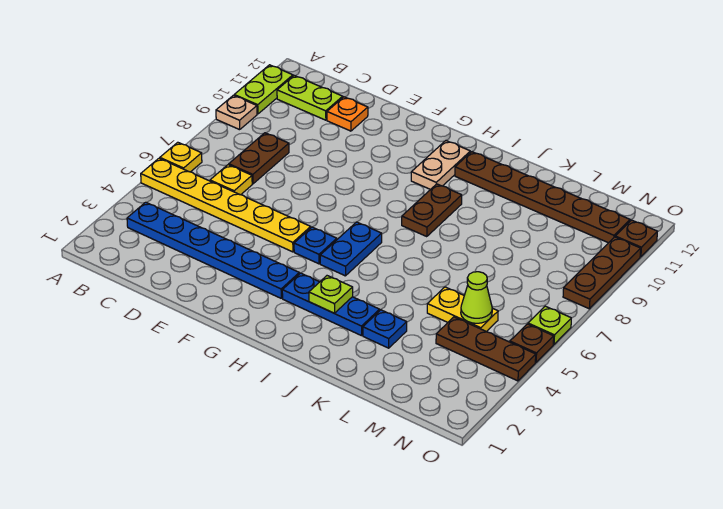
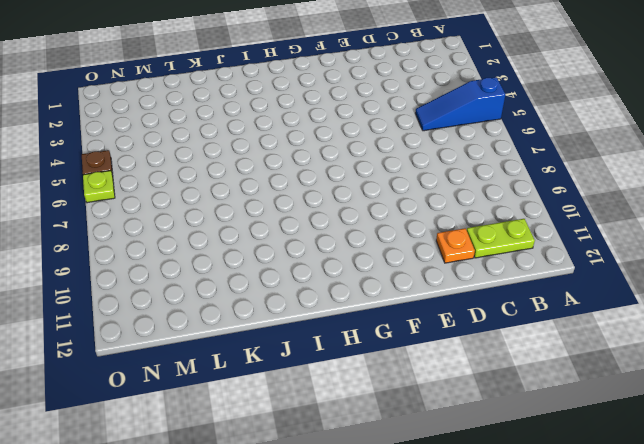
blue slope A5:C5 level 1 top A -> yellow plate A5:F5 level 1
none -> yellow plate A6 level 1
none -> tan plate A9 level 1
none -> lime plate A10:A11 level 1

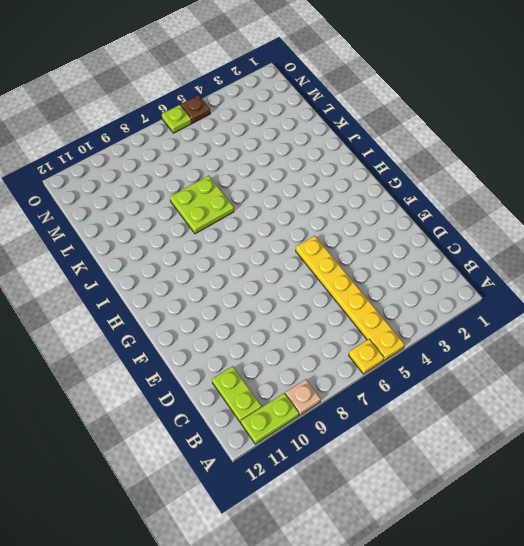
lime plate J7:K8 level 1 -> none
none -> blue plate B3:G3 level 1
none -> yellow plate C6 level 1
none -> brown plate C7:C8 level 1

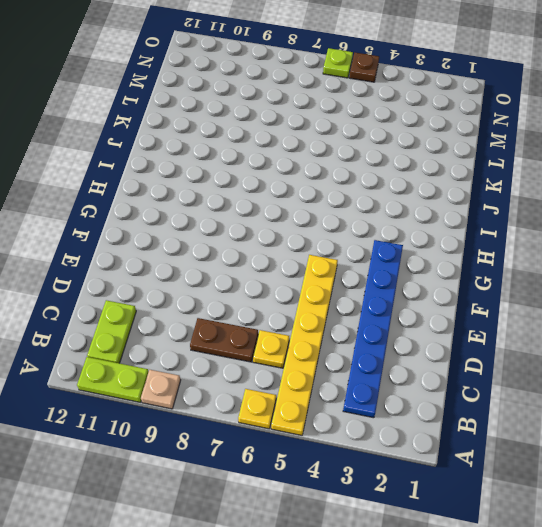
none -> orange plate D11 level 1
none -> blue plate G5 level 1
none -> blue plate H3:J3 level 1

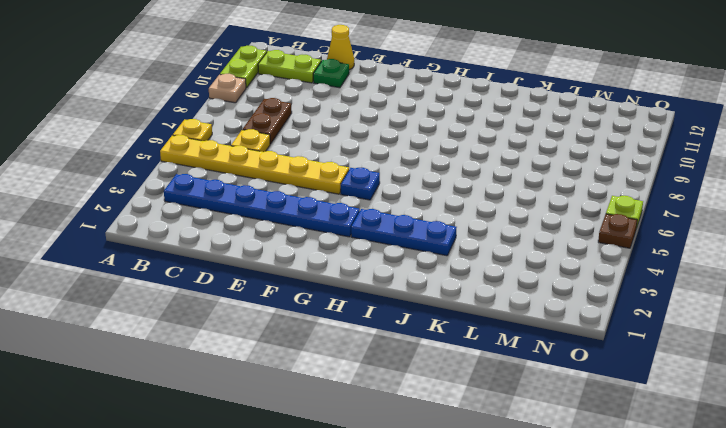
green plate D11 level 1 -> orange plate D11 level 1
yellow cone D12 level 1 -> none
none -> blue plate H5:H6 level 1
none -> tan plate H10:H11 level 1
none -> brown plate I8:I9 level 1

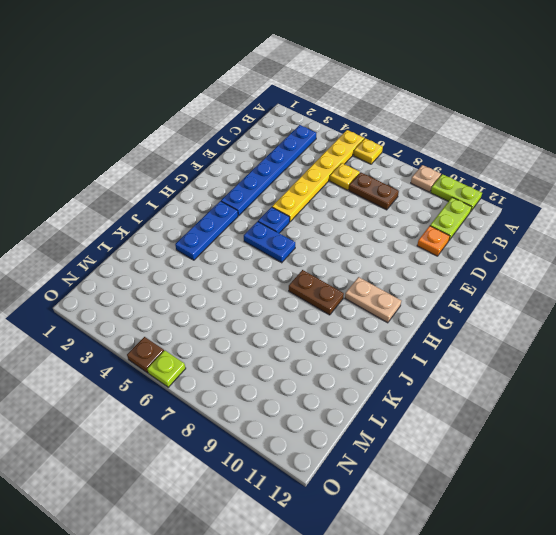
none -> brown plate I11:N11 level 1
none -> blue plate K3 level 1
none -> yellow plate L5:M5 level 1

